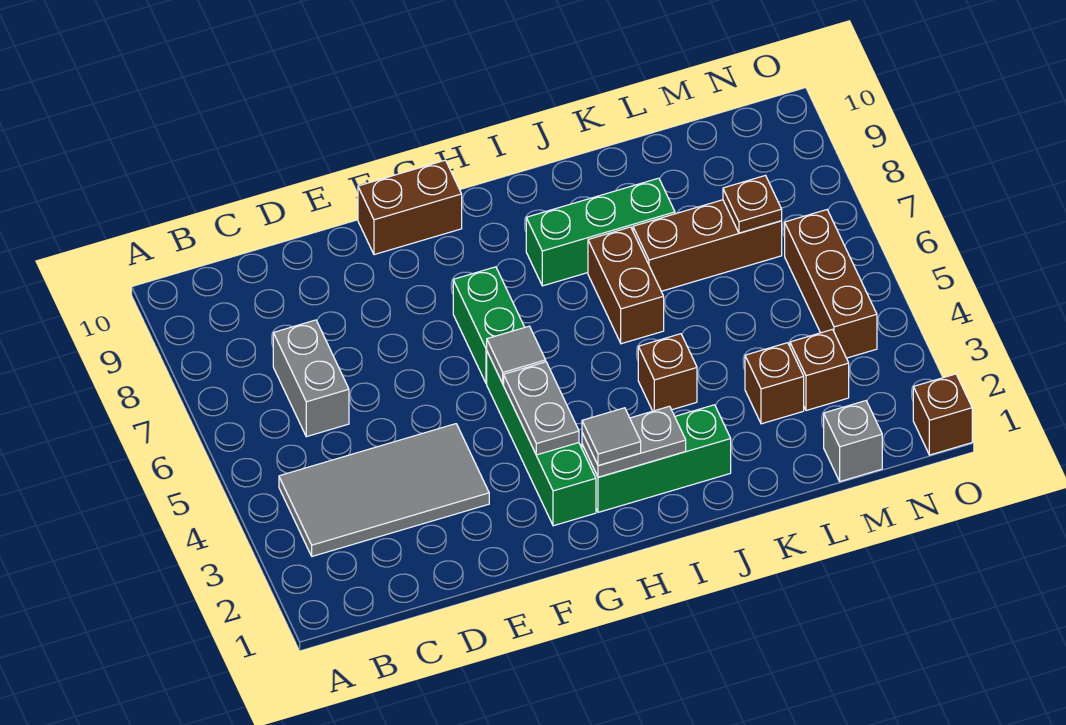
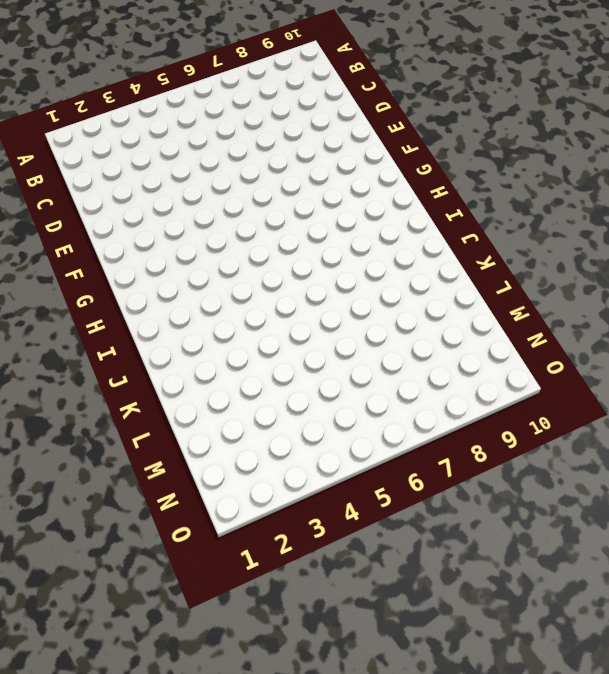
none -> grey tile B3:E4 level 1
none -> grey brick C6:C7 level 1
none -> brown brick F10:G10 level 1

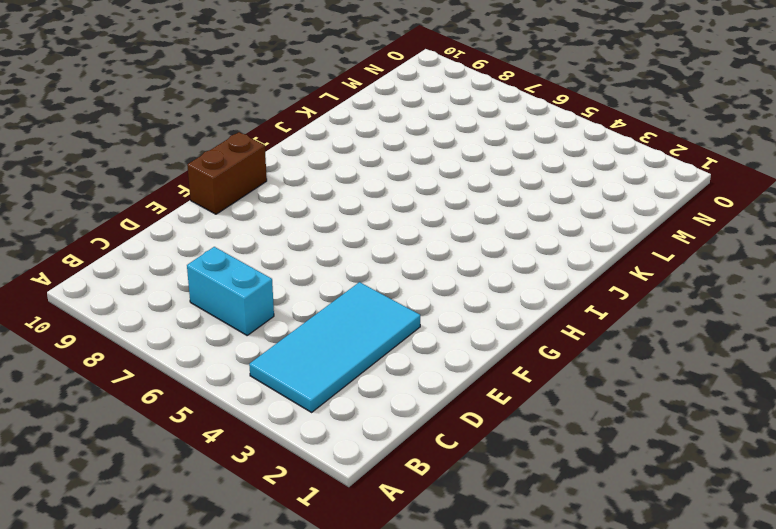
cyan tile B3:E4 level 1 -> grey tile B3:E4 level 1
cyan brick C6:C7 level 1 -> grey brick C6:C7 level 1
none -> green brick G2:G5 level 1
none -> green brick G6:G7 level 1
none -> green brick H2:J2 level 1

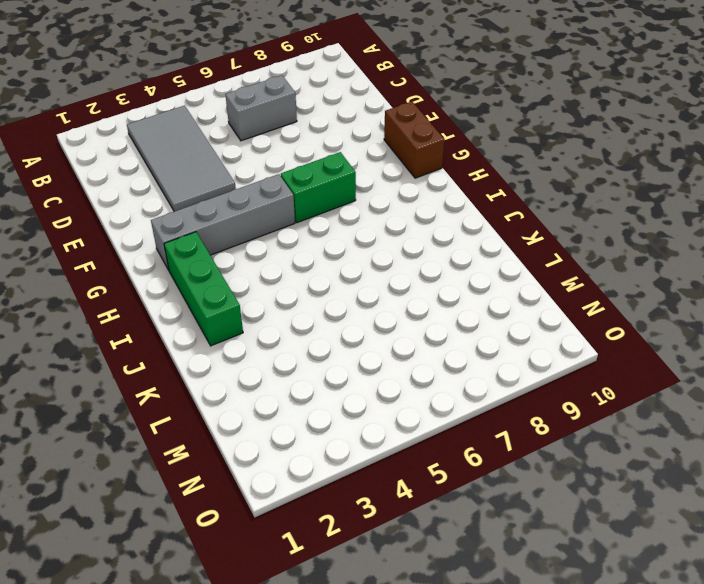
grey brick G2:G5 level 1 -> green brick G2:G5 level 1
none -> green brick I8:K8 level 1
none -> brown brick J4 level 1
none -> brown brick J6:J7 level 1

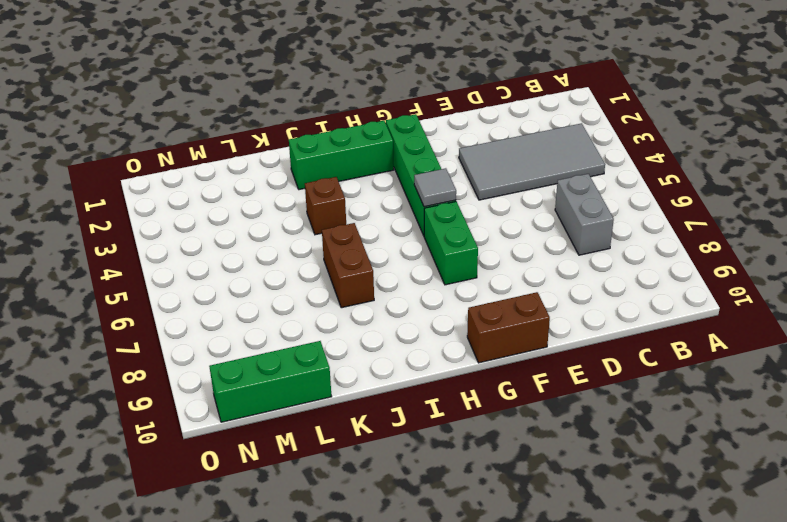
green brick L10:N10 level 1 -> green brick I8:K8 level 1
none -> brown brick K7:M7 level 1
none -> brown brick L3 level 1
none -> grey brick M1 level 1

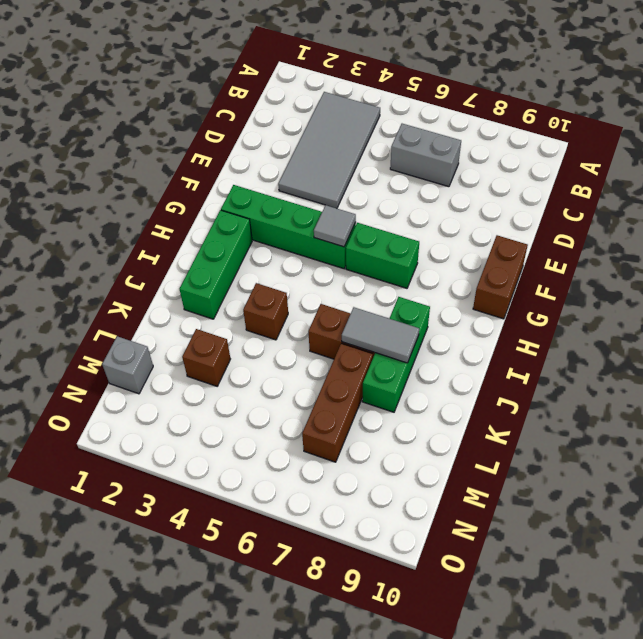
grey tile J7:J8 level 2 -> none
none -> brown brick M3 level 1
none -> brown brick N4:N6 level 1
none -> brown brick O1 level 1

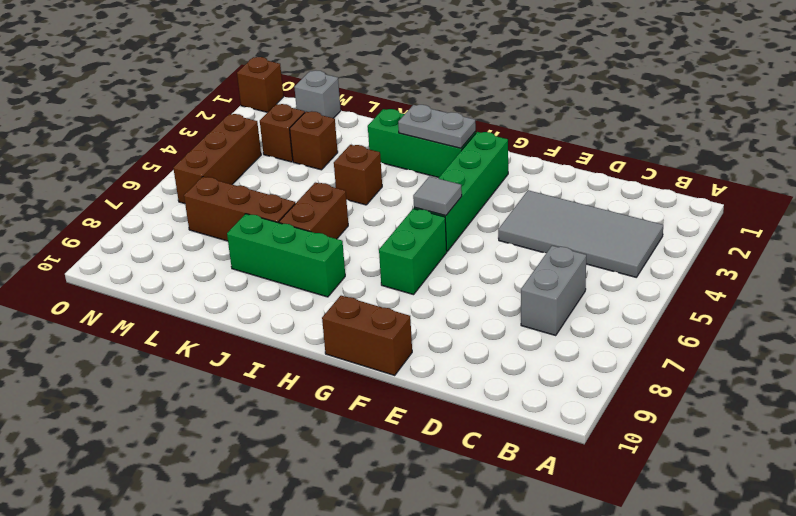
none -> grey plate G3:G4 level 2
none -> brown plate M7 level 2
none -> grey tile H2 level 3

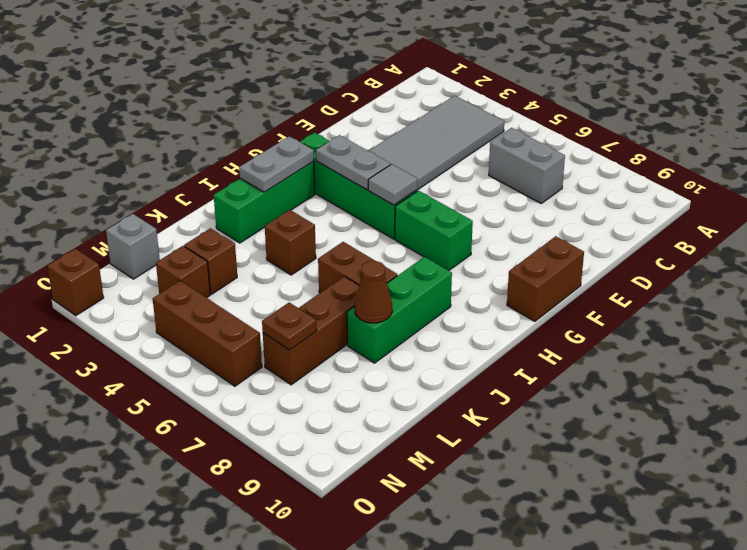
brown cone K8 level 2 -> none
none -> grey tile H2 level 3

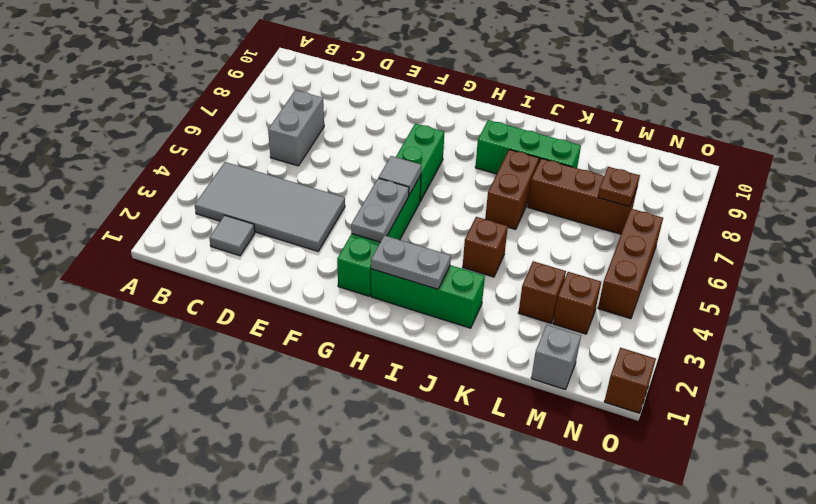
grey tile C2 level 1 -> grey tile H2 level 3
none -> brown brick F10:G10 level 1

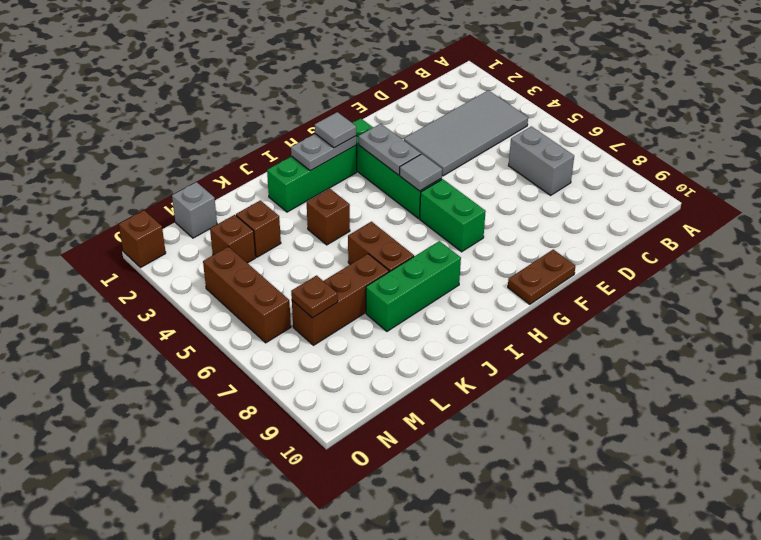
brown plate F10:G10 level 1 -> brown brick F10:G10 level 1

